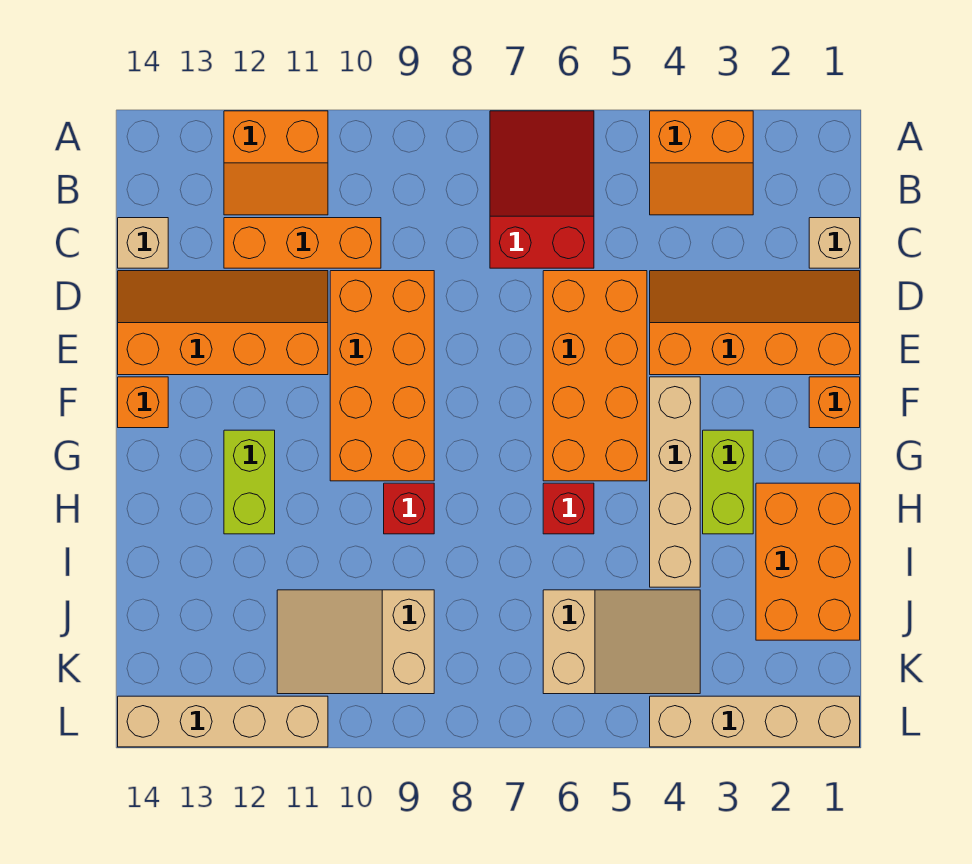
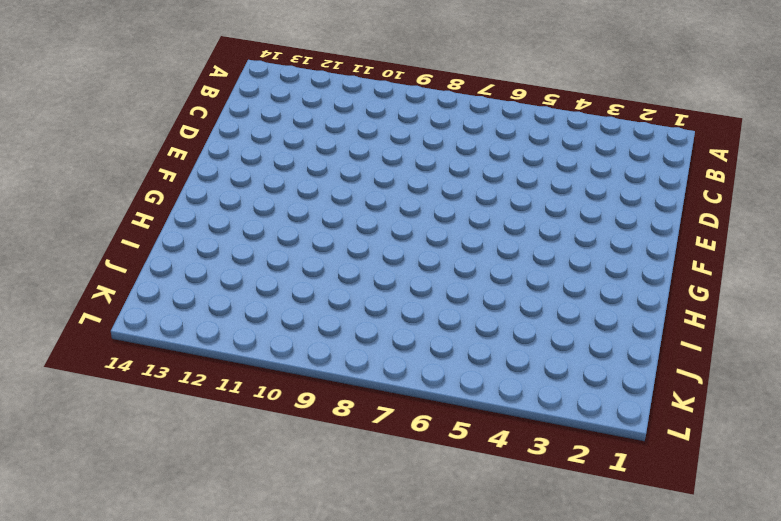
none -> orange slope A3:B4 level 1 top A
none -> red slope A6:C7 level 1 top C
none -> orange slope A11:B12 level 1 top A

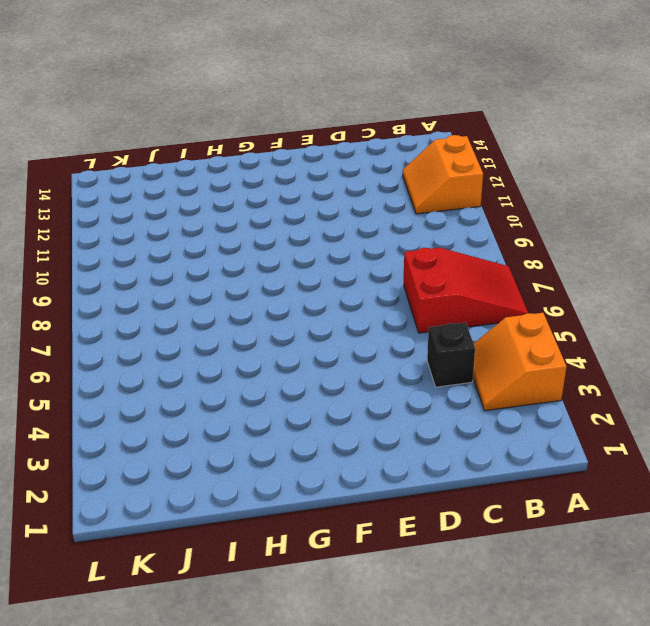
black brick C4 level 1 -> none
none -> tan brick C1 level 1
none -> orange brick C10:C12 level 1
none -> tan brick C14 level 1

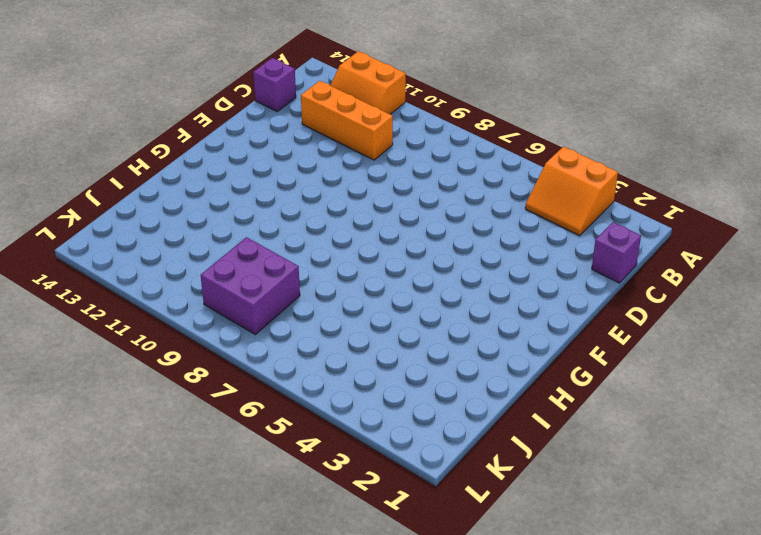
purple brick C1 level 1 -> tan brick C1 level 1
purple brick C14 level 1 -> tan brick C14 level 1
purple brick J8:K9 level 1 -> tan slope J9:K11 level 1 top 9
none -> red slope A6:C7 level 1 top C
none -> orange slope D1:E4 level 1 top E
none -> orange brick D5:G6 level 1

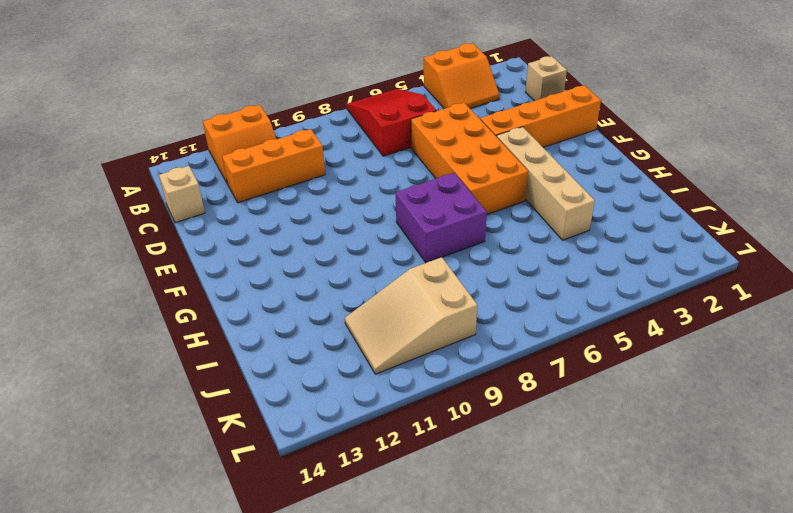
purple brick G7:H8 level 1 -> none
none -> orange brick D9:G10 level 1
none -> orange slope D11:E14 level 1 top E
none -> orange brick F1 level 1

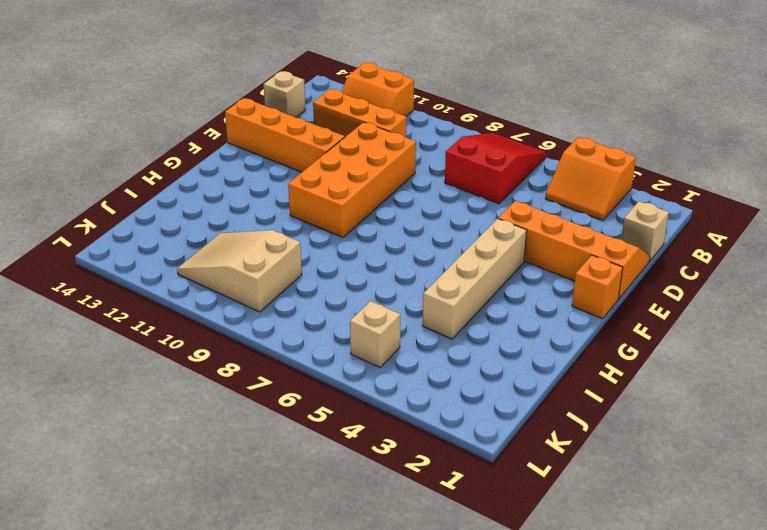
tan brick K5 level 1 -> tan slope J4:K6 level 1 top 6
none -> orange brick D5:G6 level 1
none -> orange brick F14 level 1
none -> lime brick G3:H3 level 1

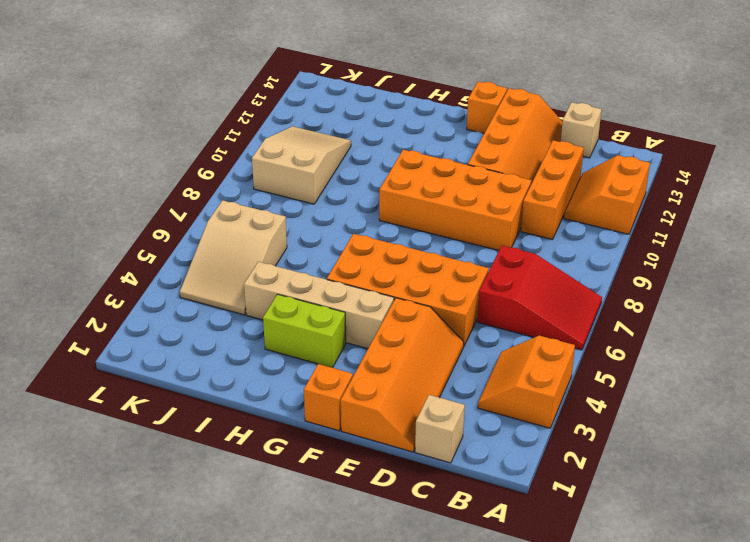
none -> lime brick G12:H12 level 1
none -> orange brick H1:J2 level 1
none -> red brick H6 level 1

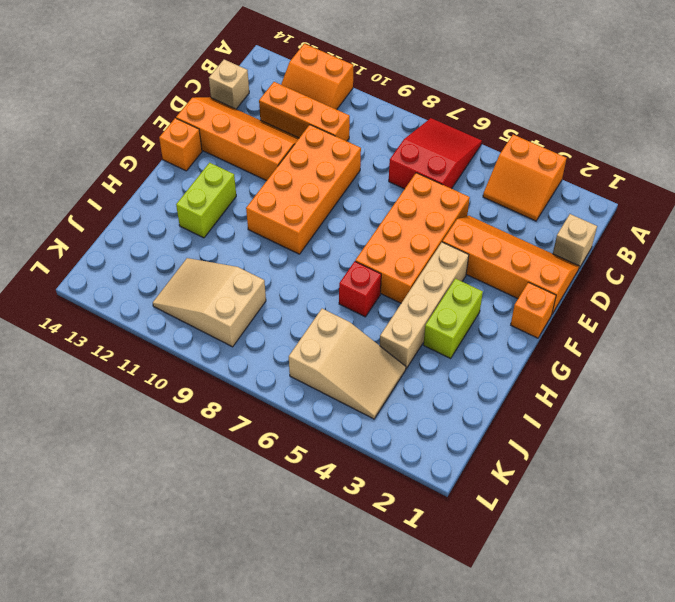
none -> orange brick H1:J2 level 1
none -> red brick H9 level 1
none -> tan brick L1:L4 level 1

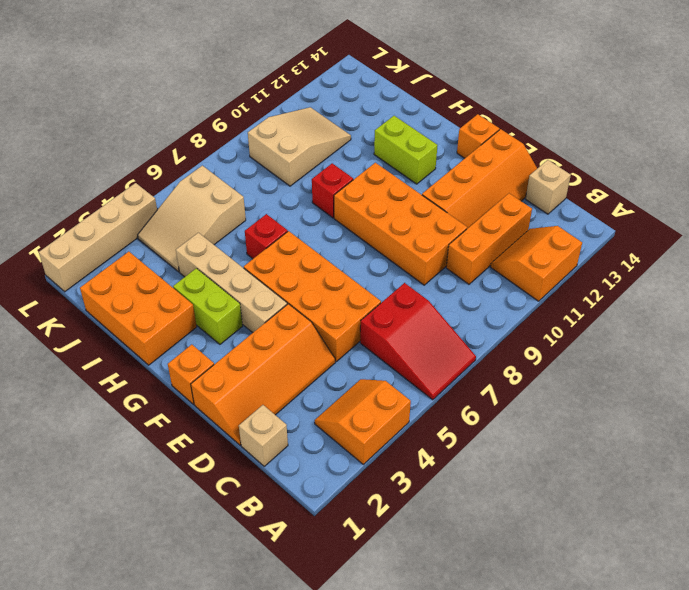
none -> tan brick L11:L14 level 1

